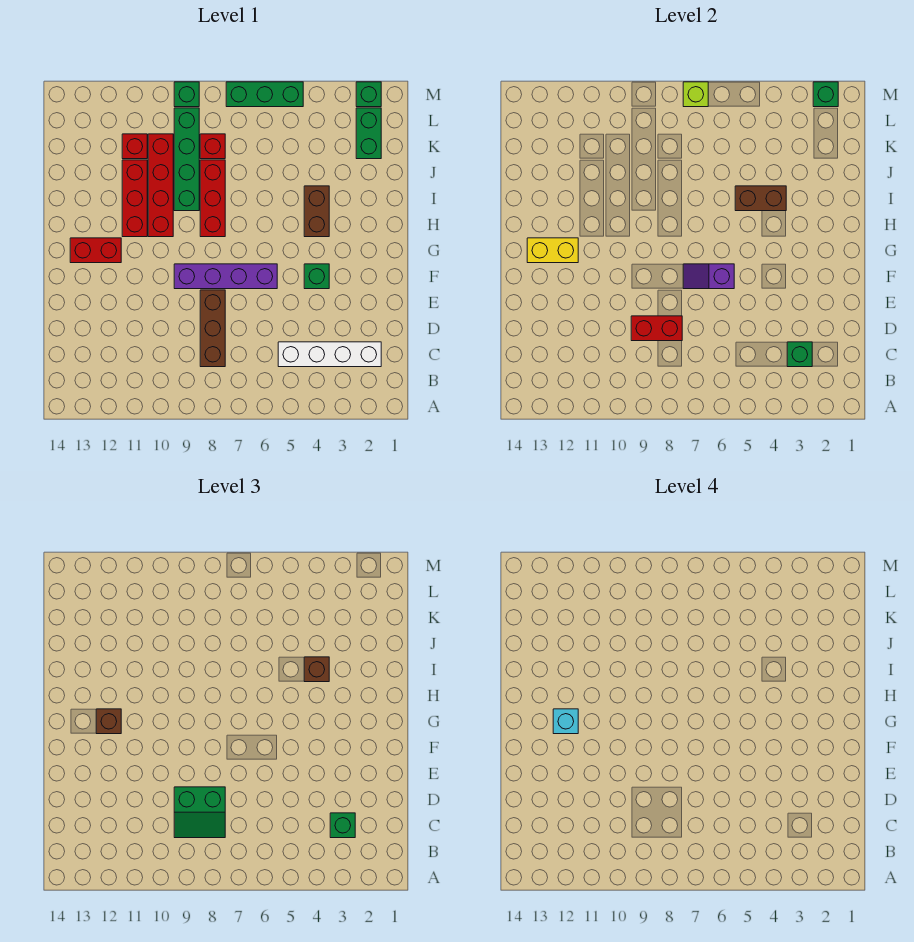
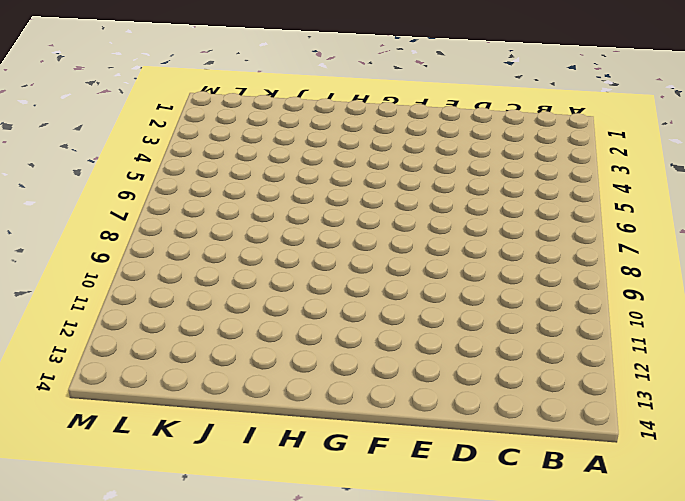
none -> white brick C2:C5 level 1
none -> brown brick C8:E8 level 1
none -> green brick F4 level 1

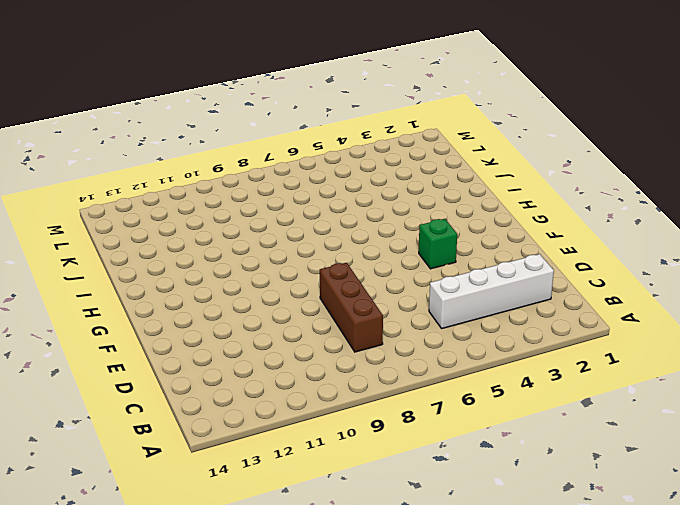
none -> purple brick F6:F9 level 1
none -> red brick G12:G13 level 1
none -> brown brick H4:I4 level 1

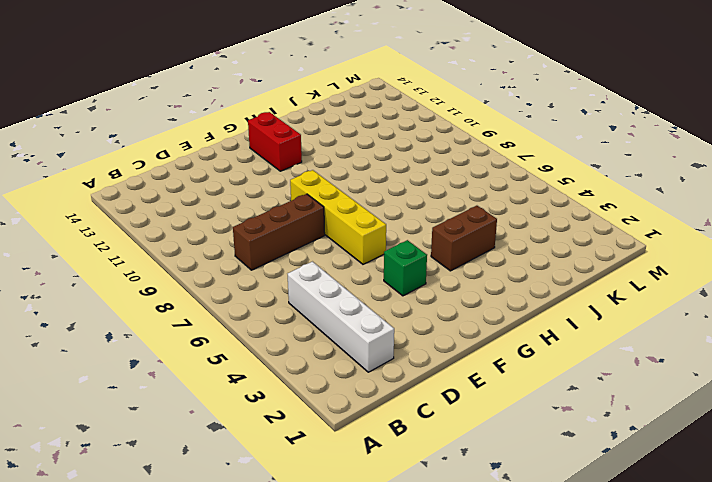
yellow brick F6:F9 level 1 -> purple brick F6:F9 level 1
none -> red brick H8:J8 level 1
none -> red brick H10:K10 level 1
none -> red brick H11:J11 level 1

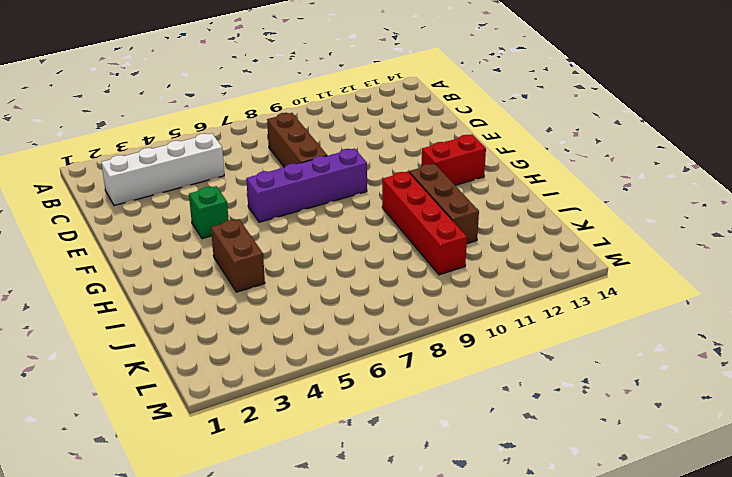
brown brick H11:J11 level 1 -> red brick H11:J11 level 1
none -> red brick H8:J8 level 1
none -> green brick I9:L9 level 1
none -> green brick K2:L2 level 1

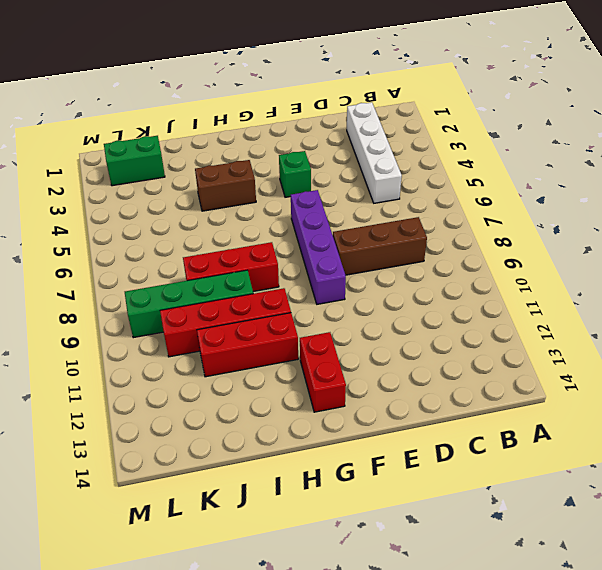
none -> red brick K8 level 1
none -> red brick K11 level 1
none -> green brick M2 level 1

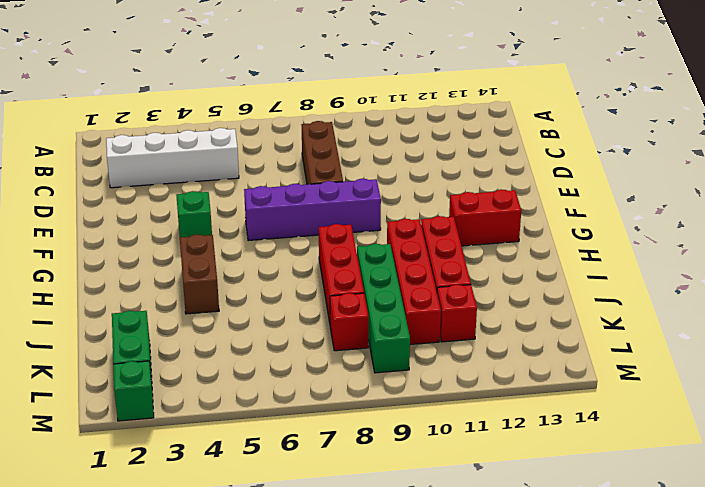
none -> green brick M5:M7 level 1
none -> green brick M9 level 1
none -> green brick C3 level 2

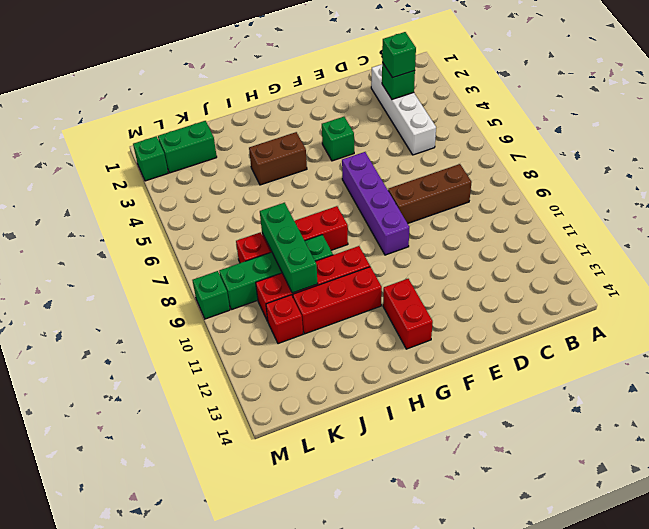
green brick J8:J10 level 2 -> green brick M5:M7 level 1
none -> red brick D8:D9 level 2
none -> purple slope F6:F7 level 2 top 6
none -> yellow brick G12:G13 level 2

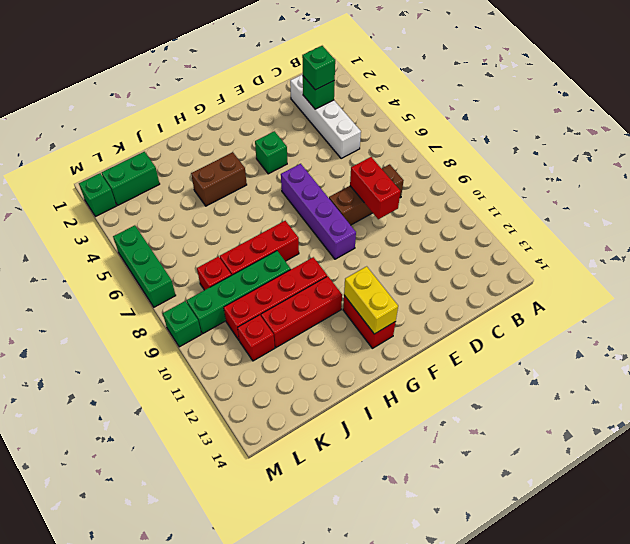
none -> purple slope F6:F7 level 2 top 6
none -> brown brick I4:I5 level 2
none -> green brick M2 level 2

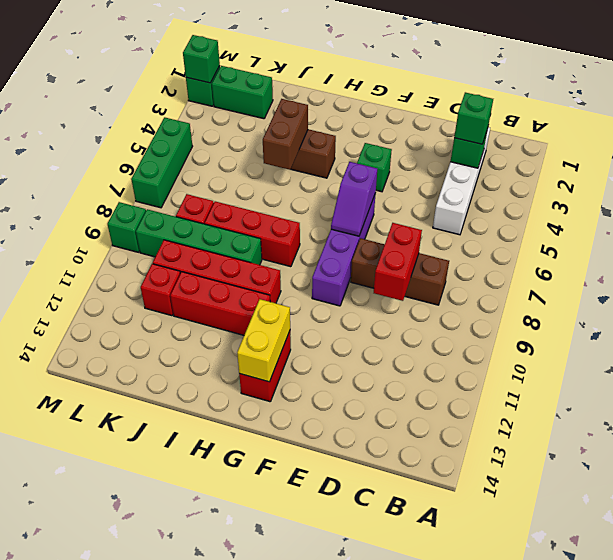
none -> lime brick M7 level 2
none -> green slope C8:D9 level 3 top D
none -> brown brick G12 level 3

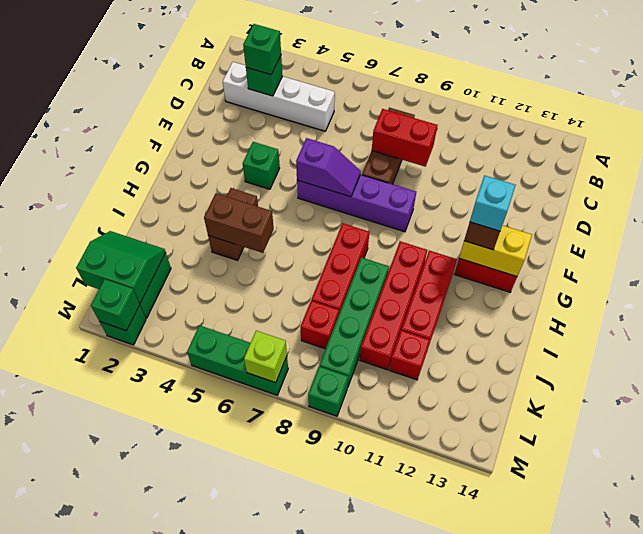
green slope K1:L2 level 2 top L -> green slope C8:D9 level 3 top D
none -> brown brick I4 level 3

